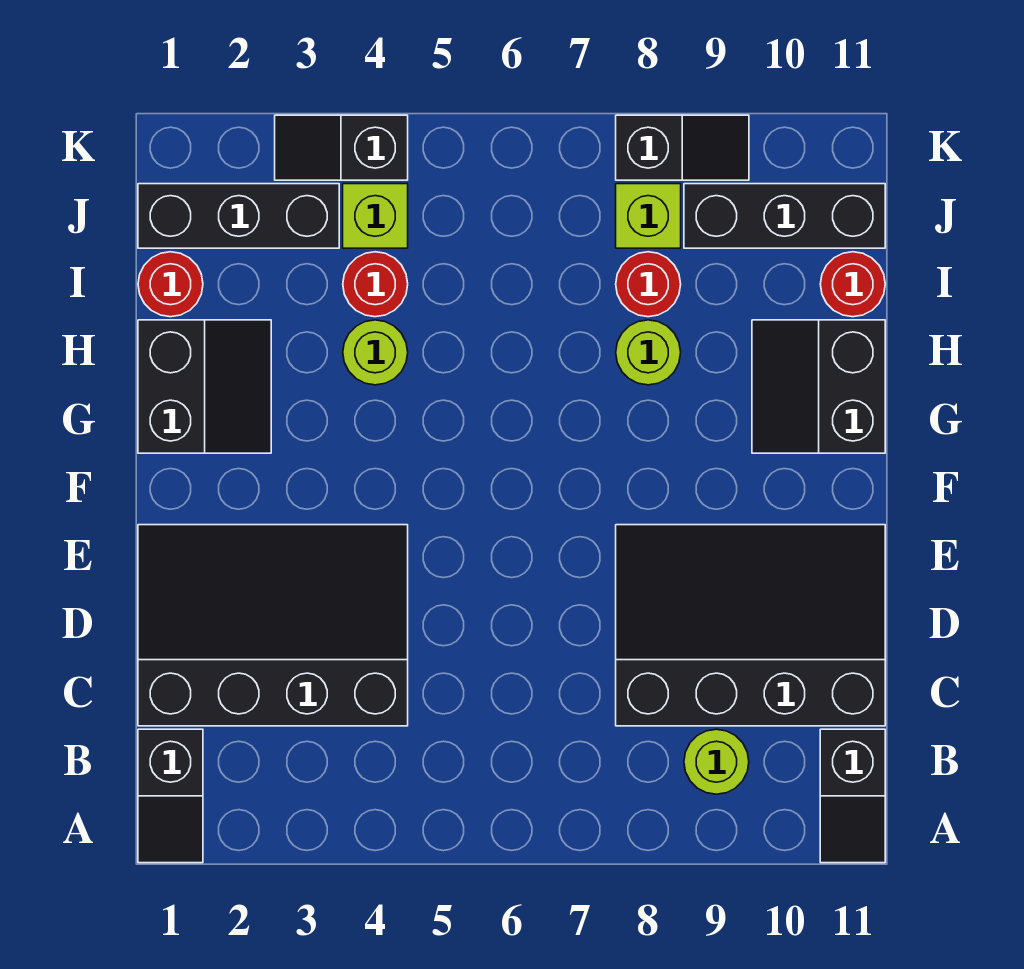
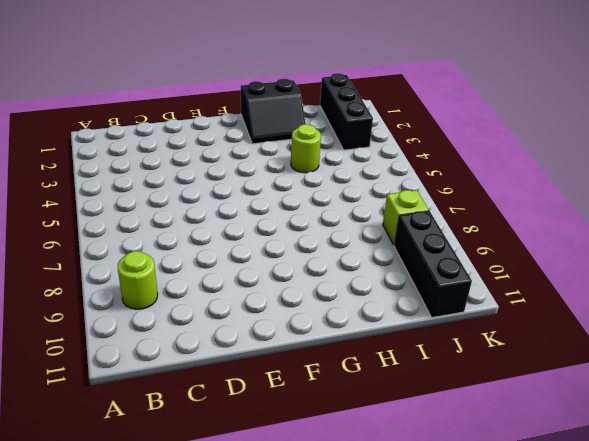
none -> black slope A1:B1 level 1 top B
none -> black slope A11:B11 level 1 top B
none -> black slope C1:E4 level 1 top C

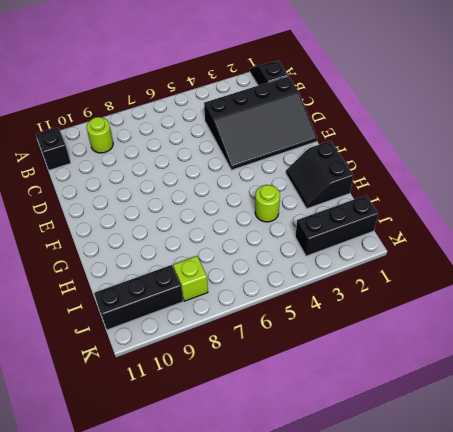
none -> black slope C8:E11 level 1 top C
none -> black slope G10:H11 level 1 top 11
none -> lime round brick H8 level 1

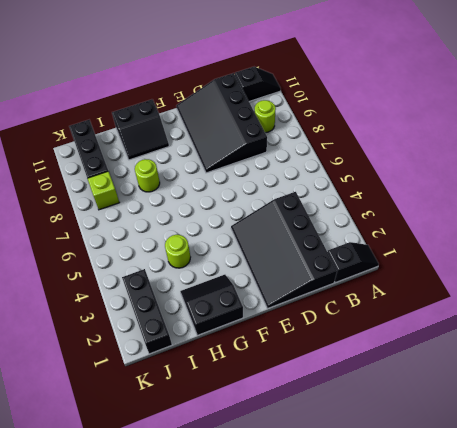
none -> red round brick I1 level 1
none -> red round brick I4 level 1
none -> red round brick I8 level 1

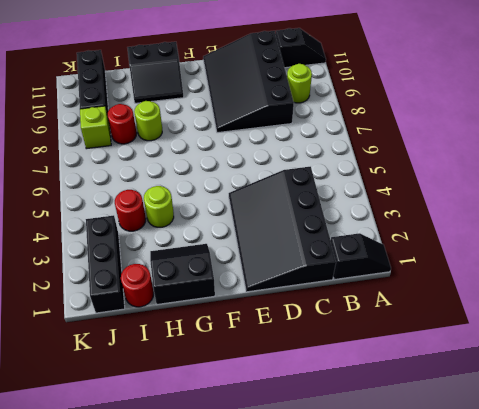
none -> red round brick I11 level 1
none -> lime brick J4 level 1
none -> black slope K3:K4 level 1 top 4

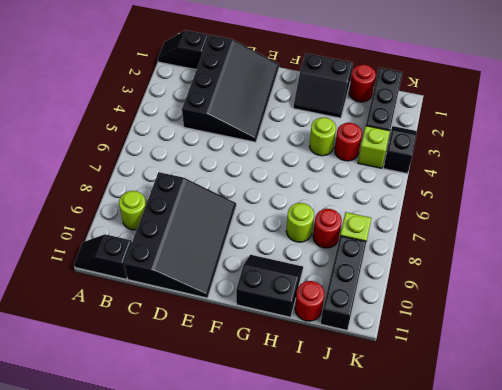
none -> black slope K8:K9 level 1 top 8

